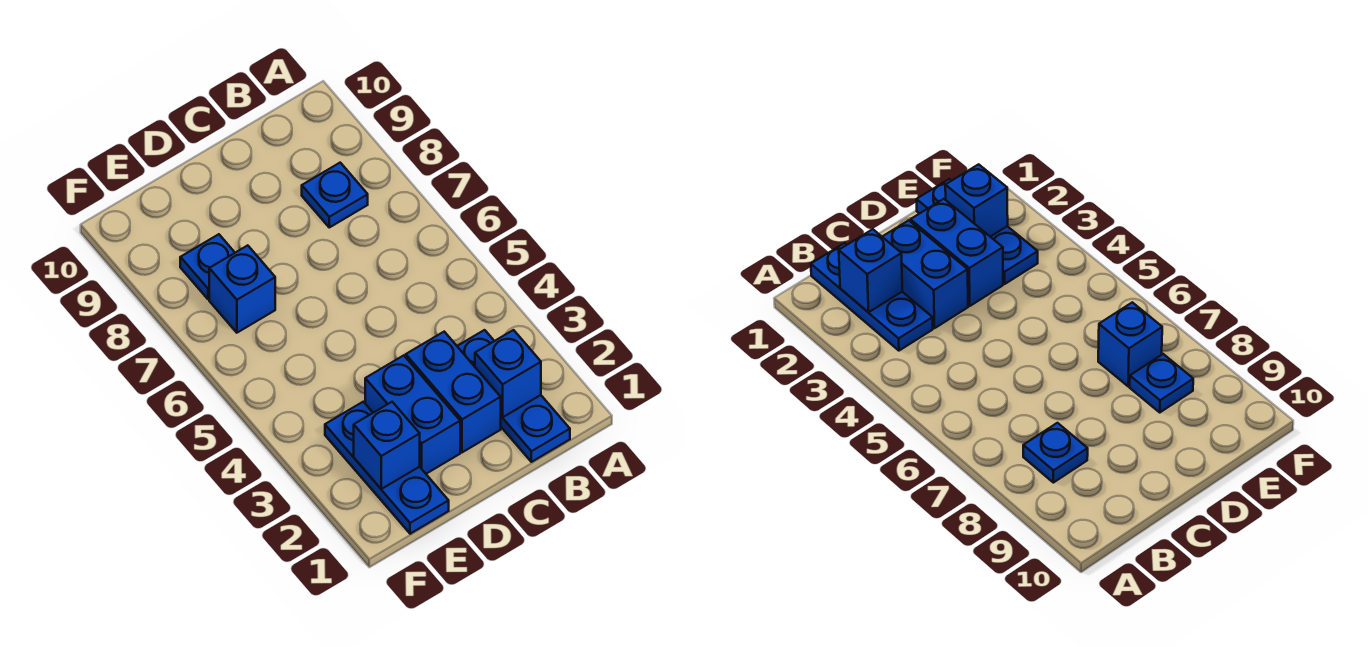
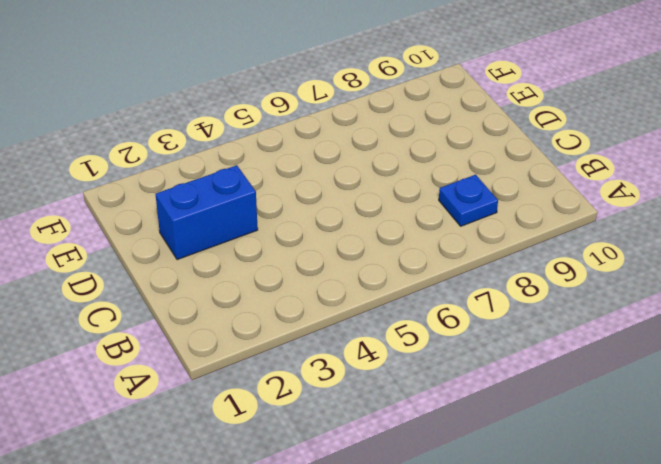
none -> blue plate B1:B3 level 1
none -> blue brick C2:C3 level 1

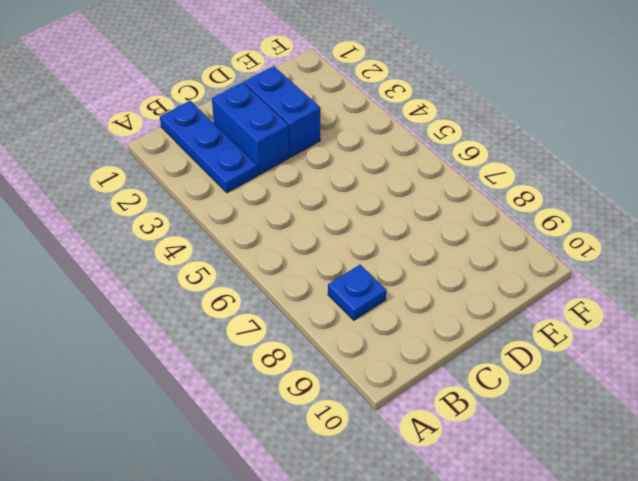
none -> blue plate E1:E3 level 1
none -> blue brick E7 level 1

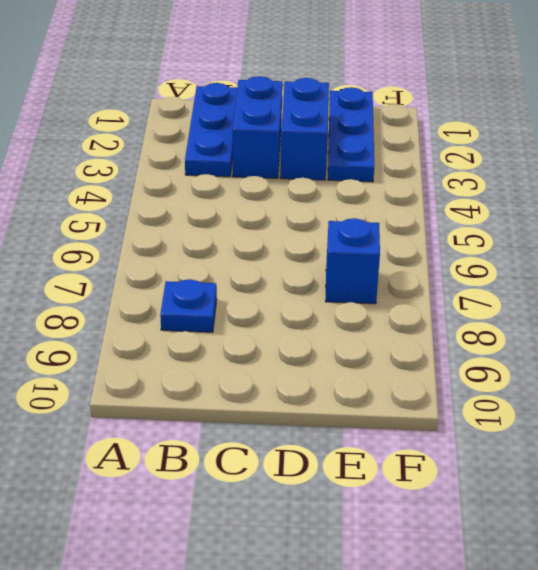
none -> blue plate E8 level 1
none -> blue brick B2 level 2

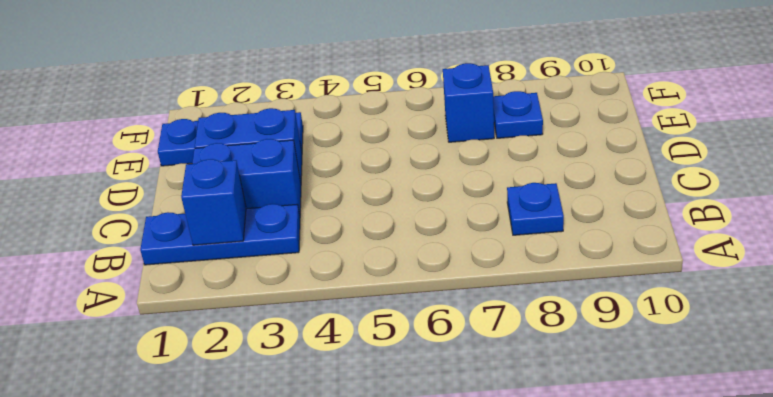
none -> blue brick E2 level 2

